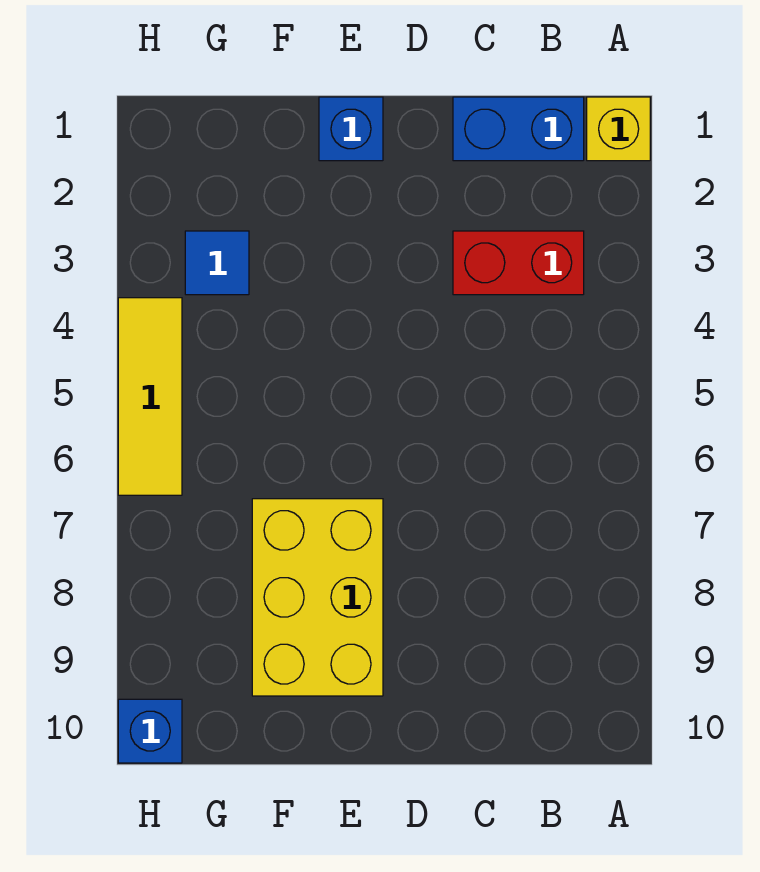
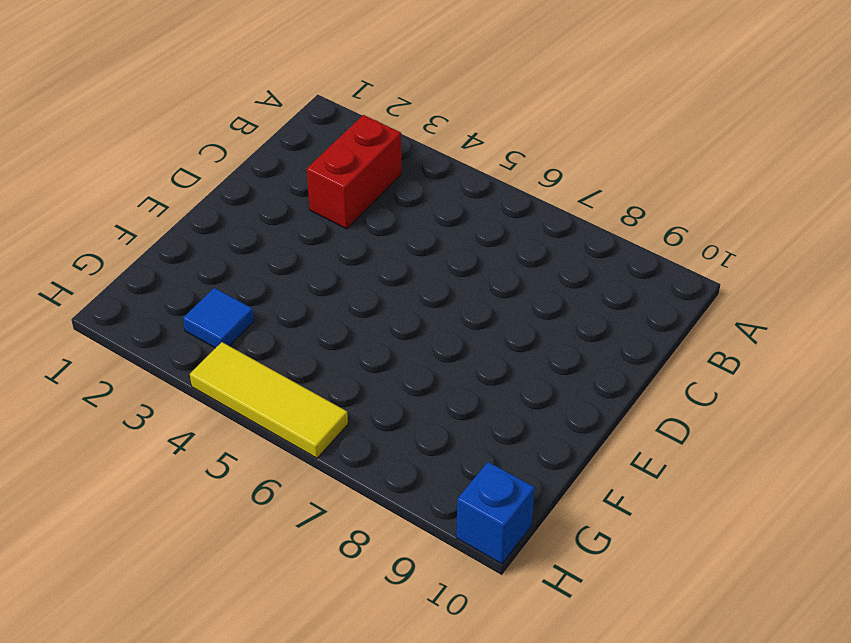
none -> yellow brick A1 level 1
none -> blue brick B1:C1 level 1

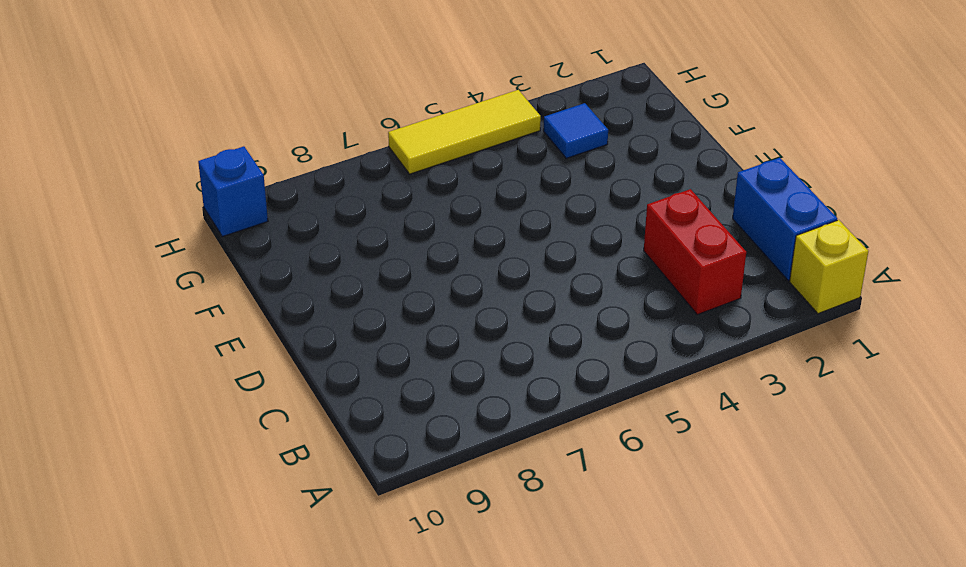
none -> blue brick E1 level 1
none -> yellow brick E7:F9 level 1

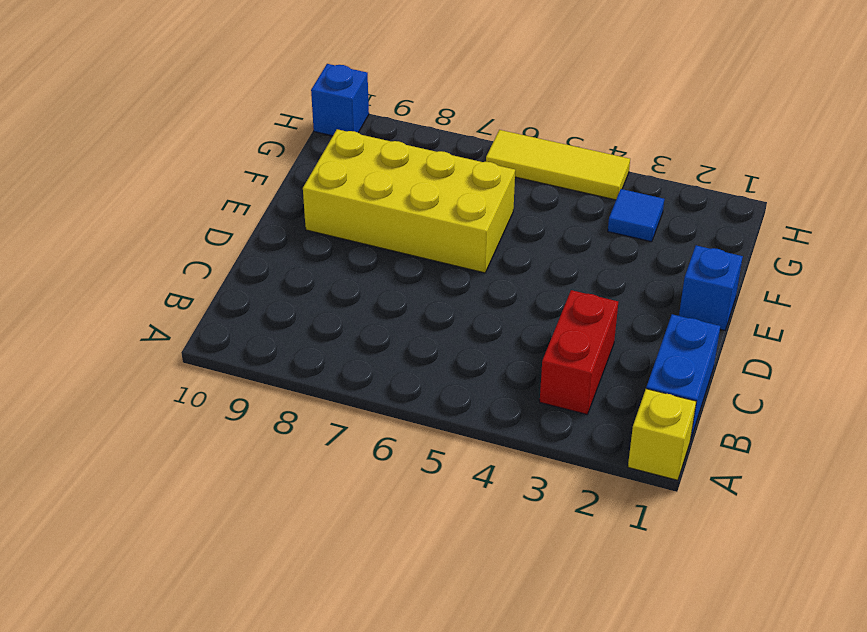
yellow brick E6:F9 level 1 -> yellow brick E7:F9 level 1

